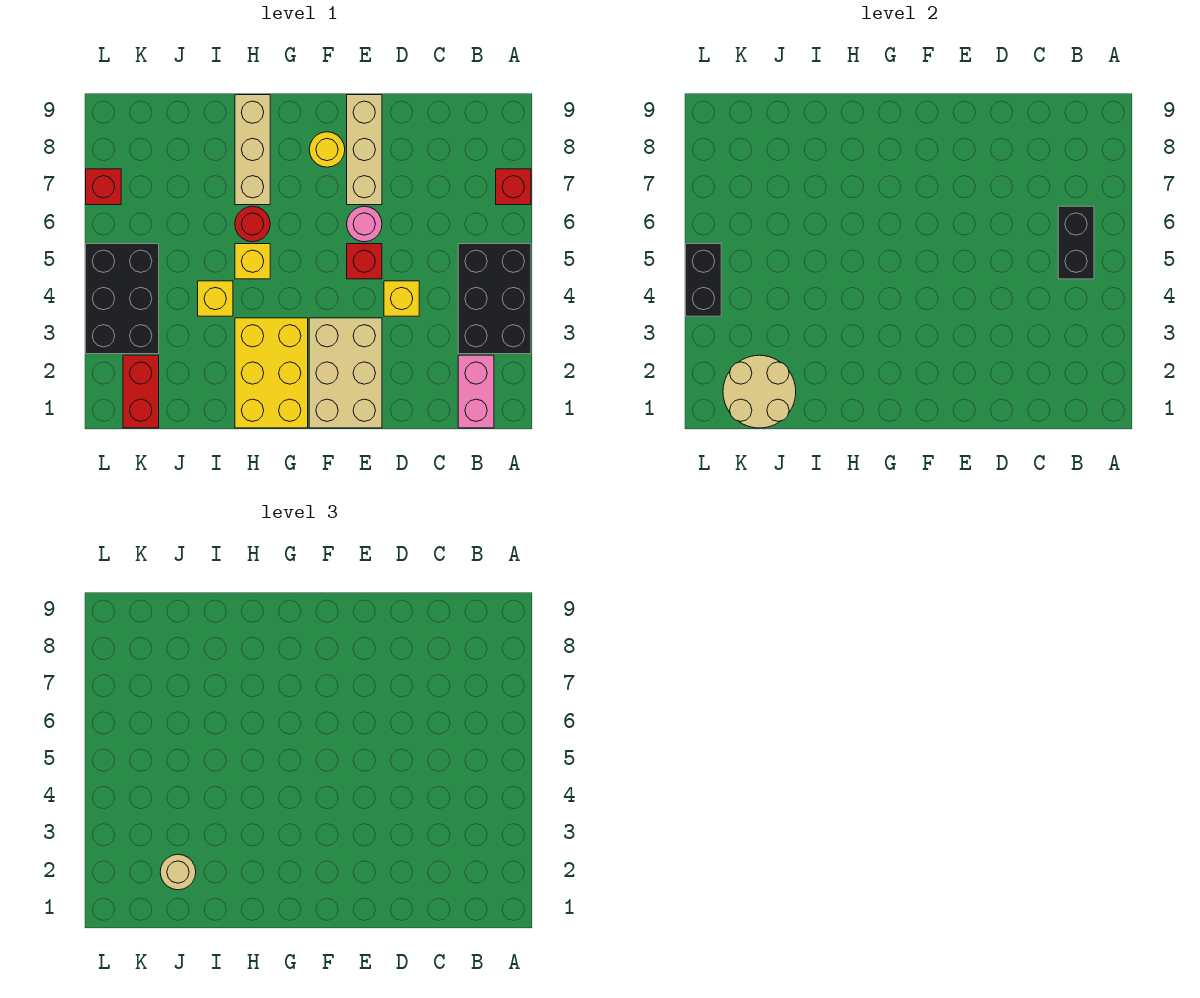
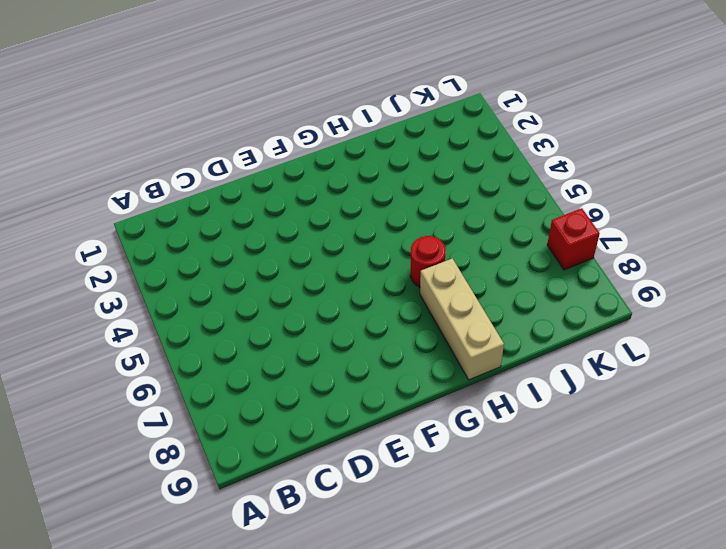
none -> black brick A3:B5 level 1
none -> red brick A7 level 1
none -> pink brick B1:B2 level 1

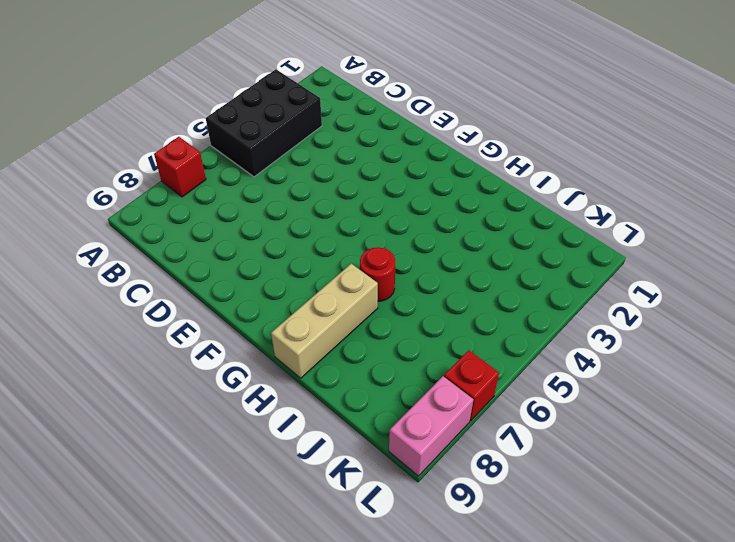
pink brick L8:L9 level 1 -> pink brick B1:B2 level 1
none -> yellow brick D4 level 1
none -> tan brick E1:F3 level 1
none -> red brick E5 level 1

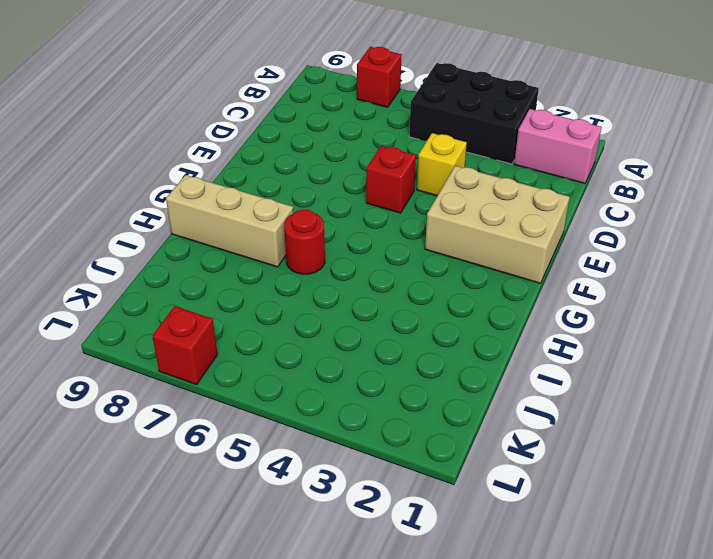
none -> pink round brick E6 level 1
none -> tan brick E7:E9 level 1
none -> yellow round brick F8 level 1

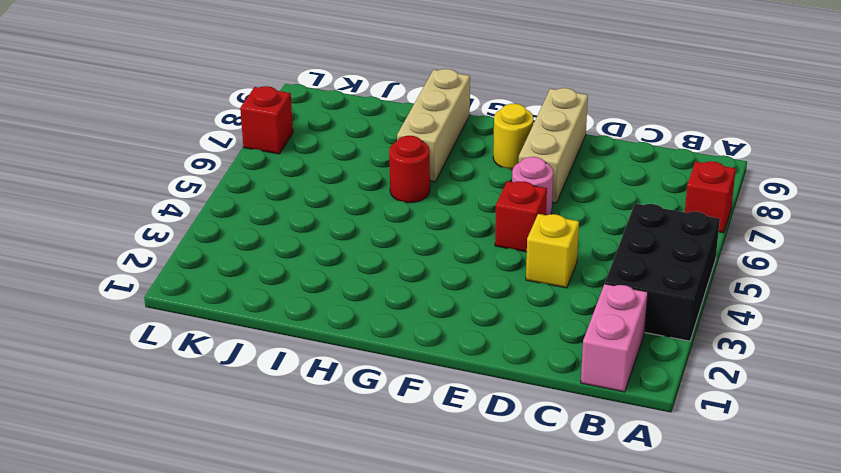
none -> tan brick E1:F3 level 1
none -> yellow brick G1:H3 level 1
none -> yellow brick H5 level 1

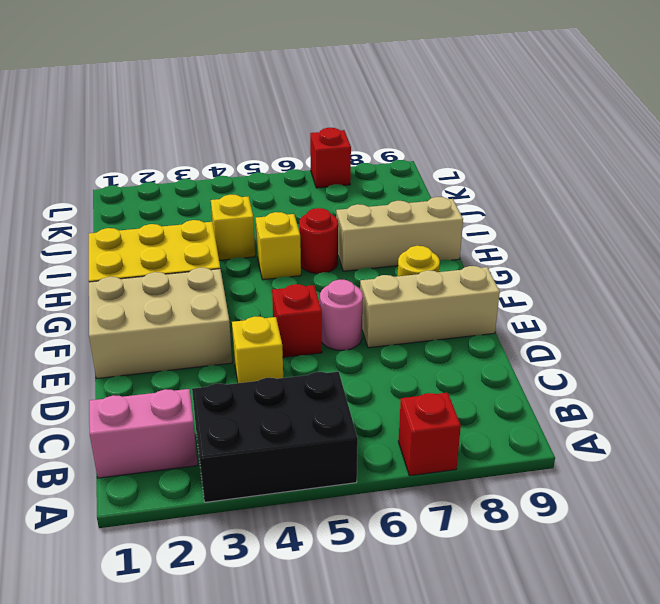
none -> red brick K1:K2 level 1
none -> black brick K3:L5 level 1
none -> black brick B5:B6 level 2

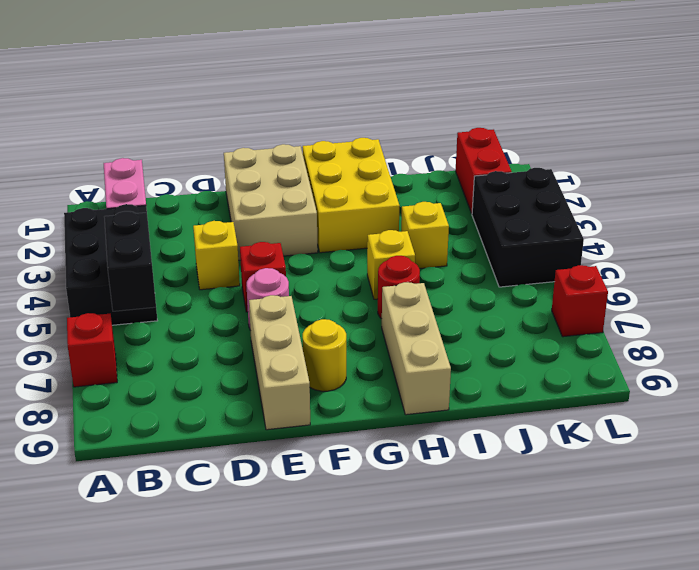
none -> tan round brick J1:K2 level 2
none -> black brick L4:L5 level 2
none -> tan round brick J2 level 3

